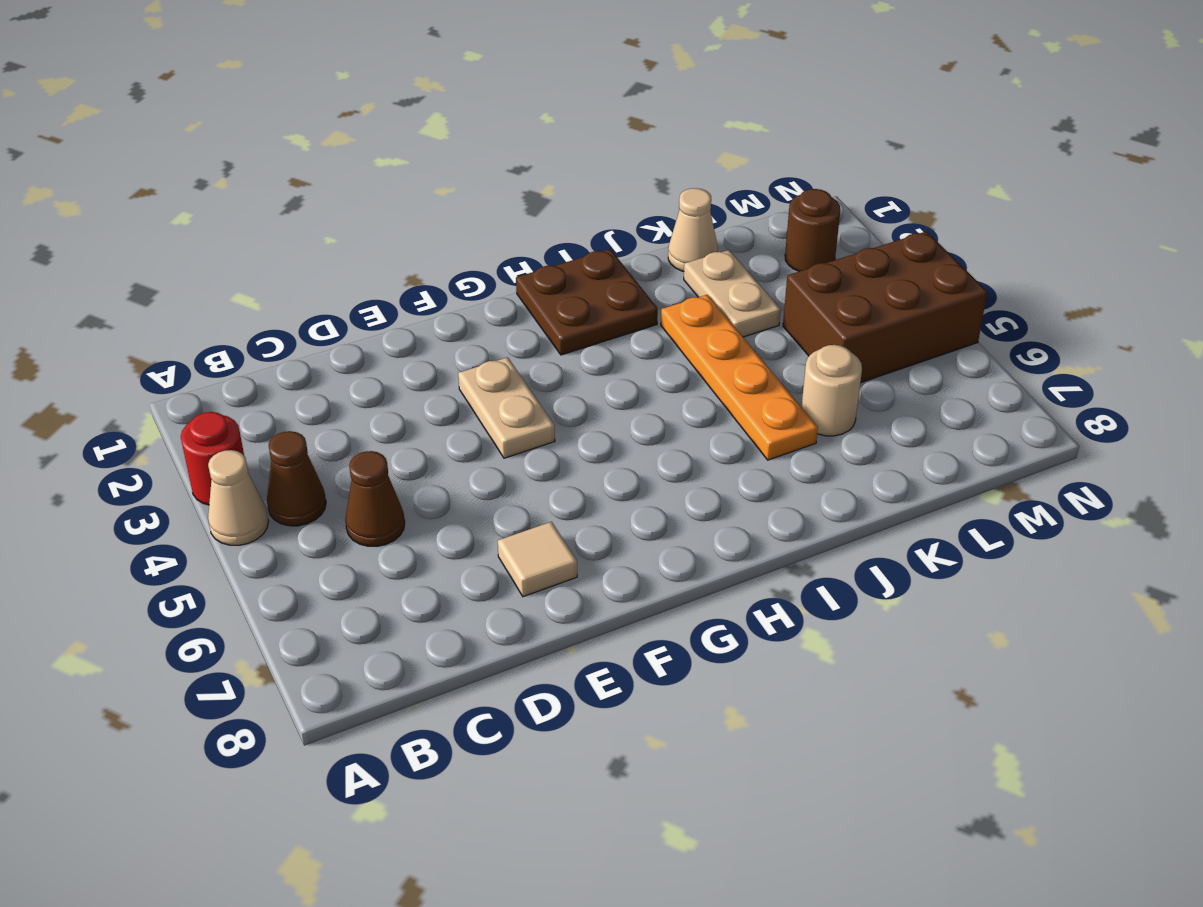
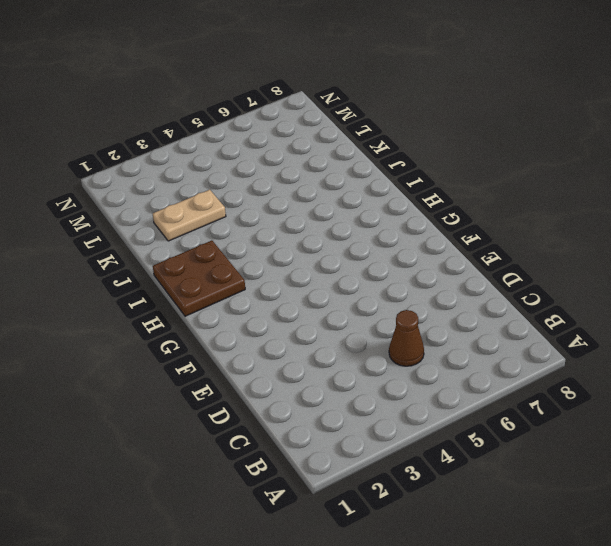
none -> red round brick A3 level 1
none -> tan cone A4 level 1
none -> brown cone B4 level 1

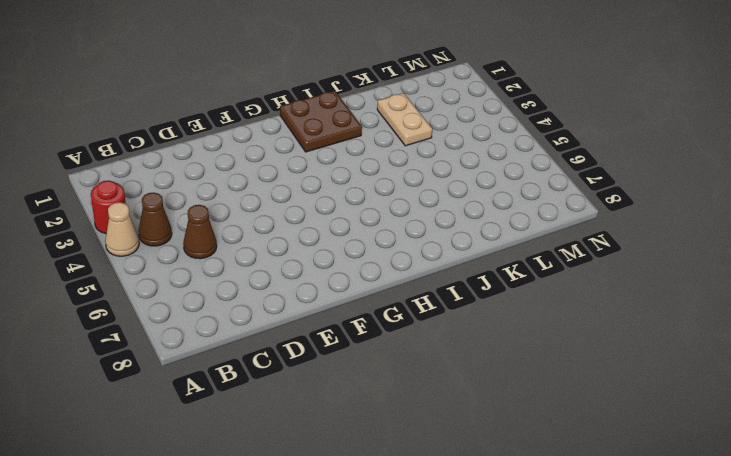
none -> tan tile E7 level 1
none -> tan plate F3:F4 level 1
none -> orange plate J3:J6 level 1

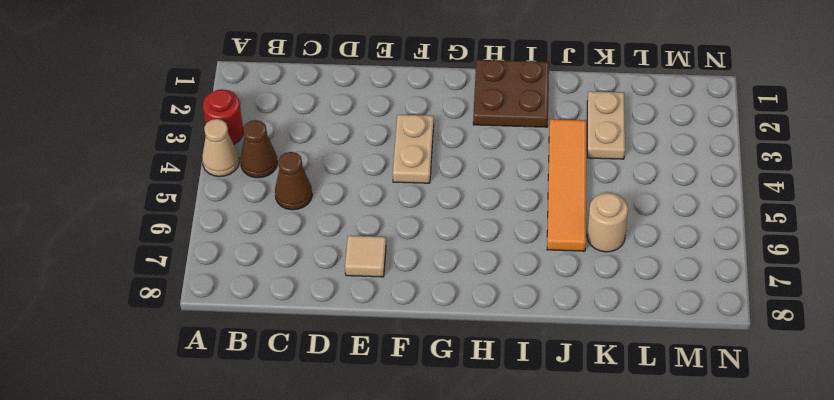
orange tile J3:J6 level 1 -> orange plate J3:J6 level 1
none -> tan cone K1 level 1
none -> brown brick L4:N5 level 1
none -> brown round brick M2 level 1

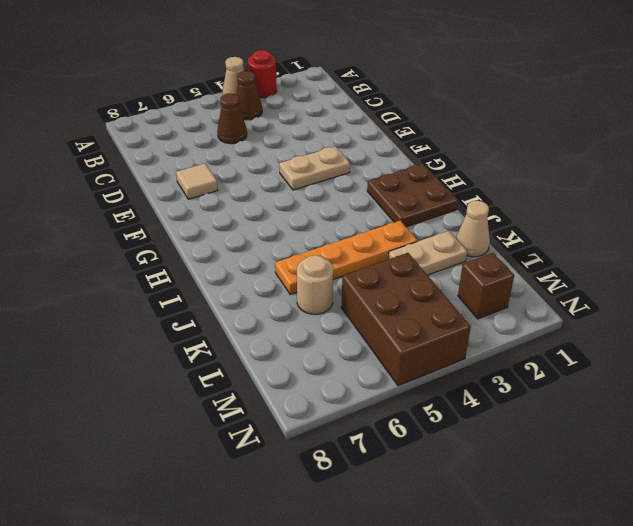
brown brick M2 level 1 -> brown round brick M2 level 1

